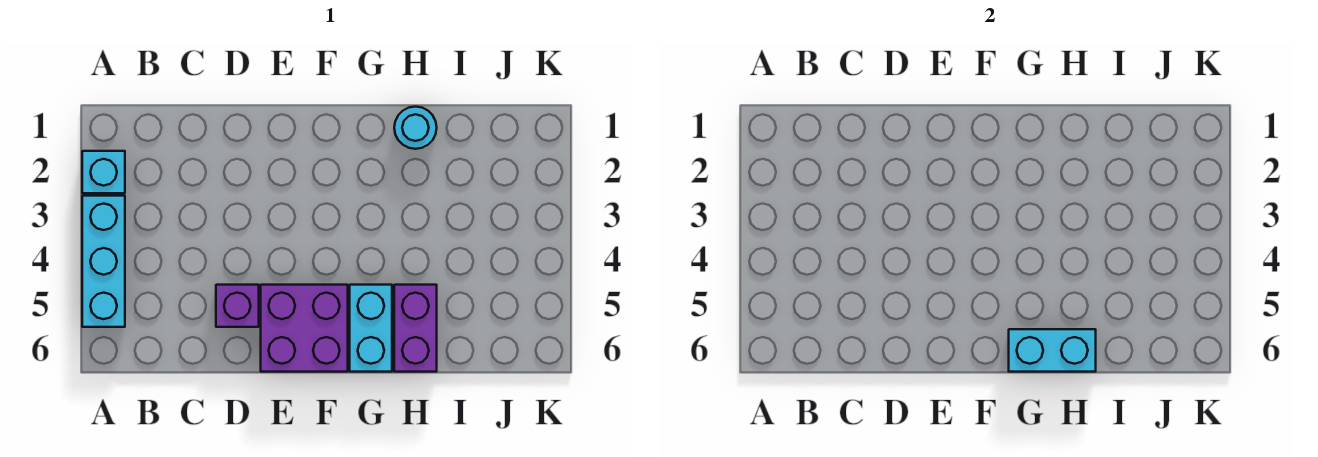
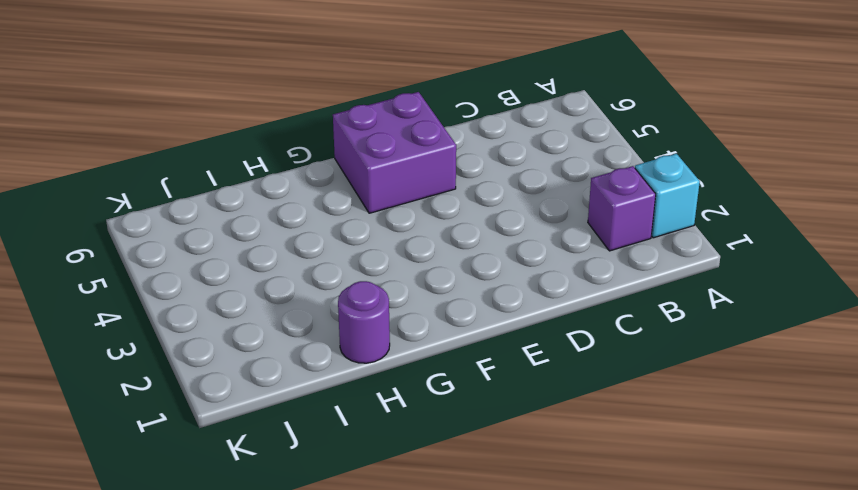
purple brick B2 level 1 -> purple brick D5 level 1
purple round brick H1 level 1 -> cyan round brick H1 level 1
none -> cyan brick A3:A5 level 1
none -> cyan brick G5:G6 level 1

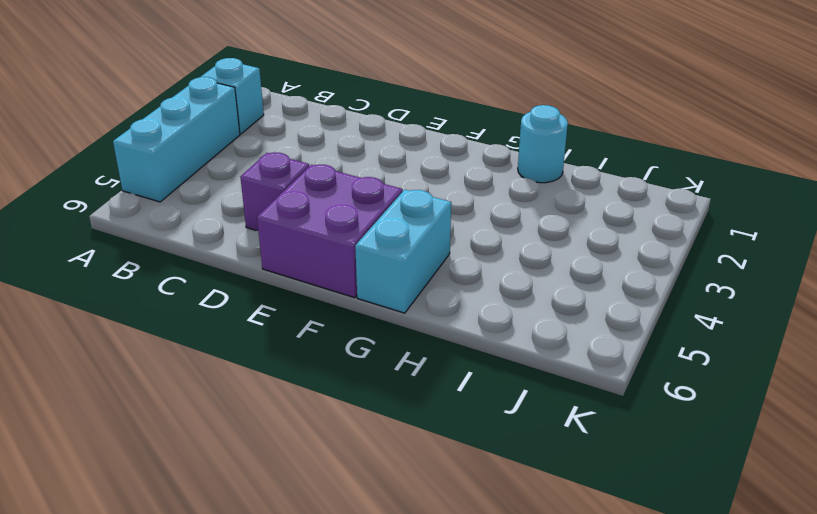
none -> purple brick H5:H6 level 1
none -> cyan brick G6:H6 level 2

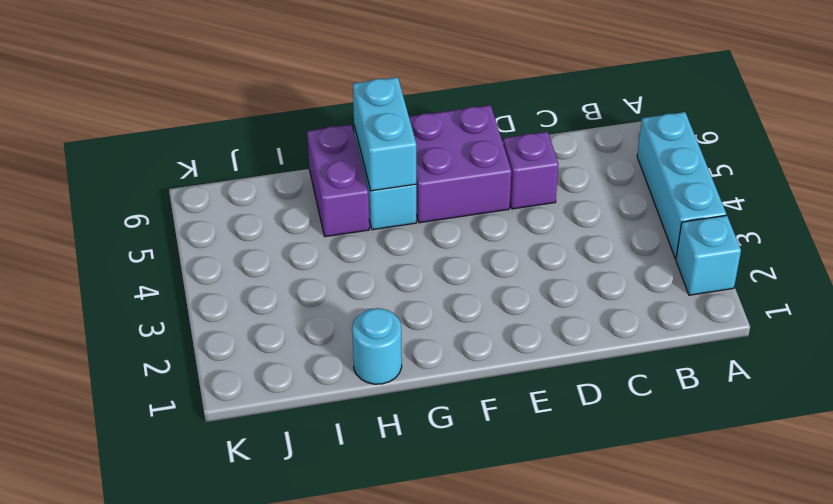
cyan brick G5:G6 level 2 -> cyan brick G6:H6 level 2

